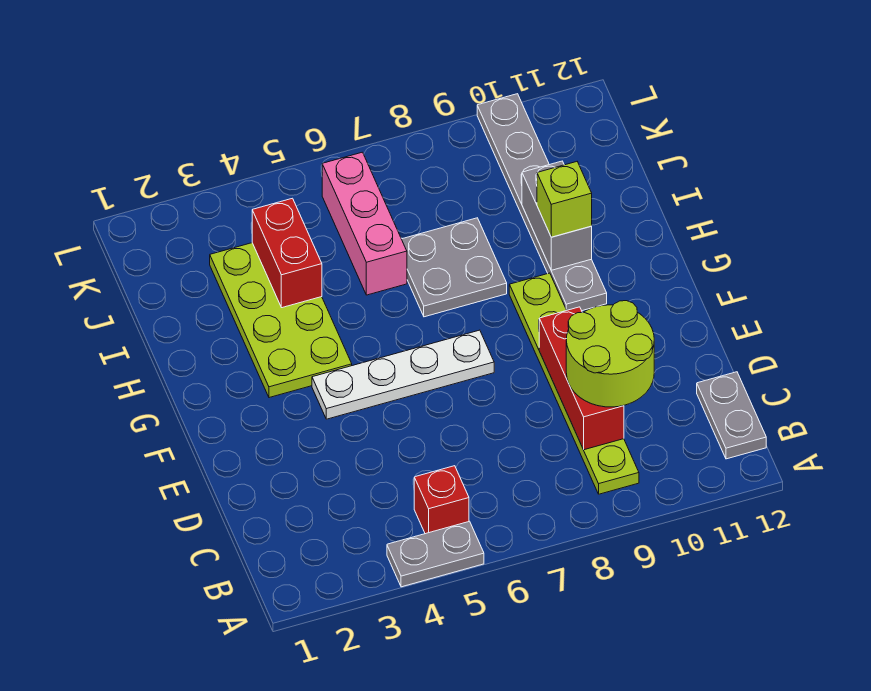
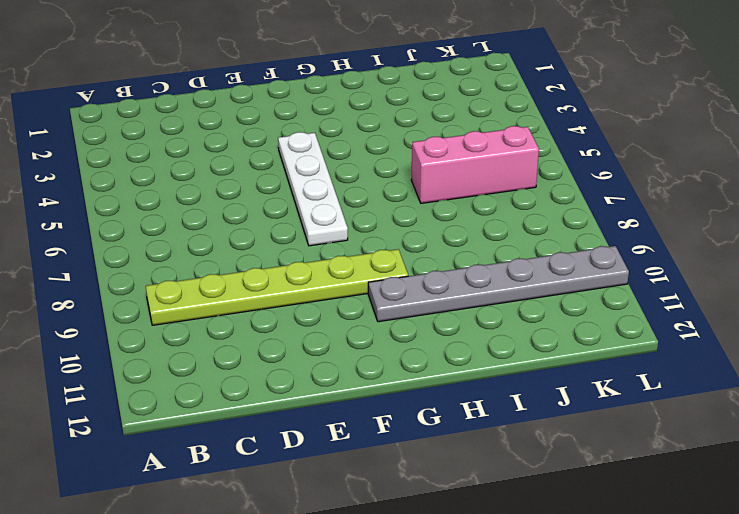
none -> grey plate A4:A5 level 1
none -> red brick B5 level 1
none -> grey plate B12:C12 level 1

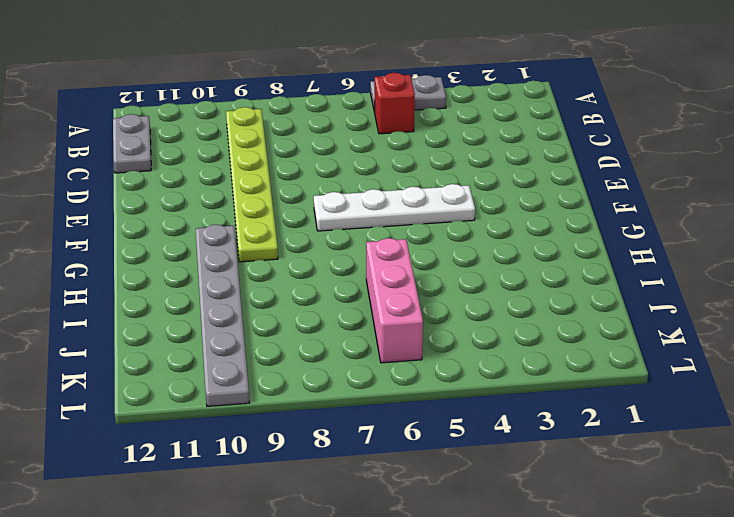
none -> lime plate G3:J4 level 1
none -> grey plate H7:I8 level 1
none -> red brick C9:E9 level 2

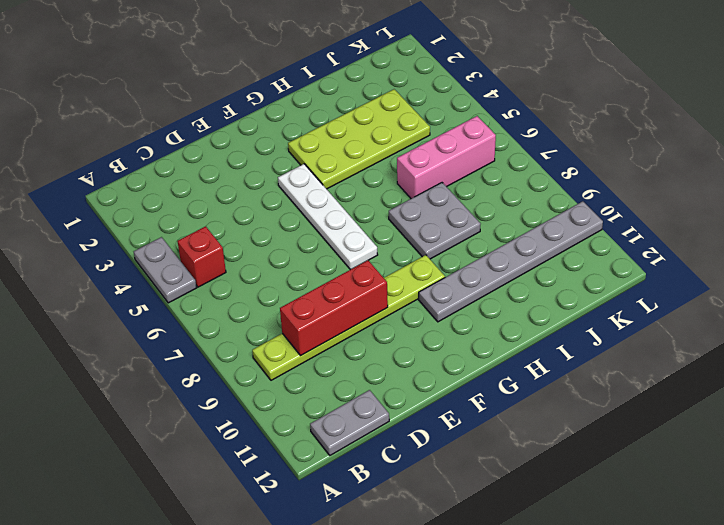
none -> grey brick H10:I10 level 2
none -> red brick I4:J4 level 2
none -> lime round brick C9:D10 level 3

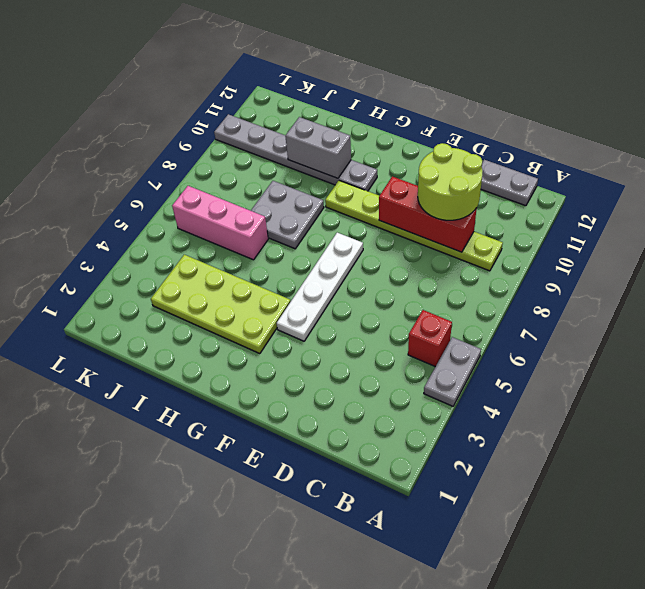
none -> red brick I4:J4 level 2
none -> lime brick H10 level 3

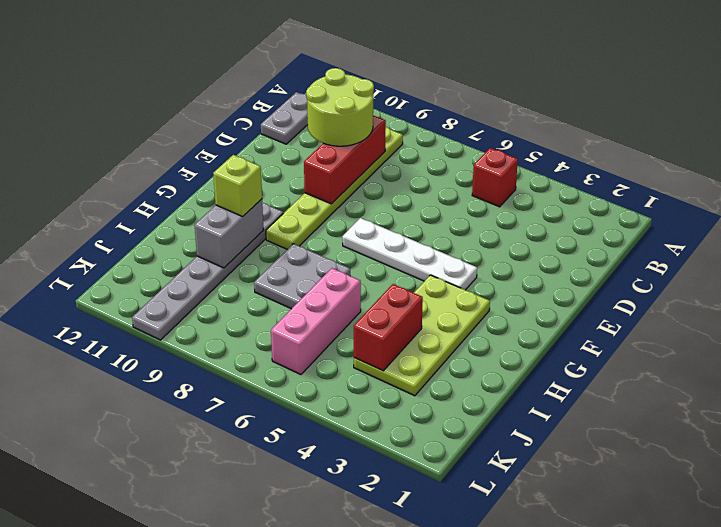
none -> grey plate A4:A5 level 1

